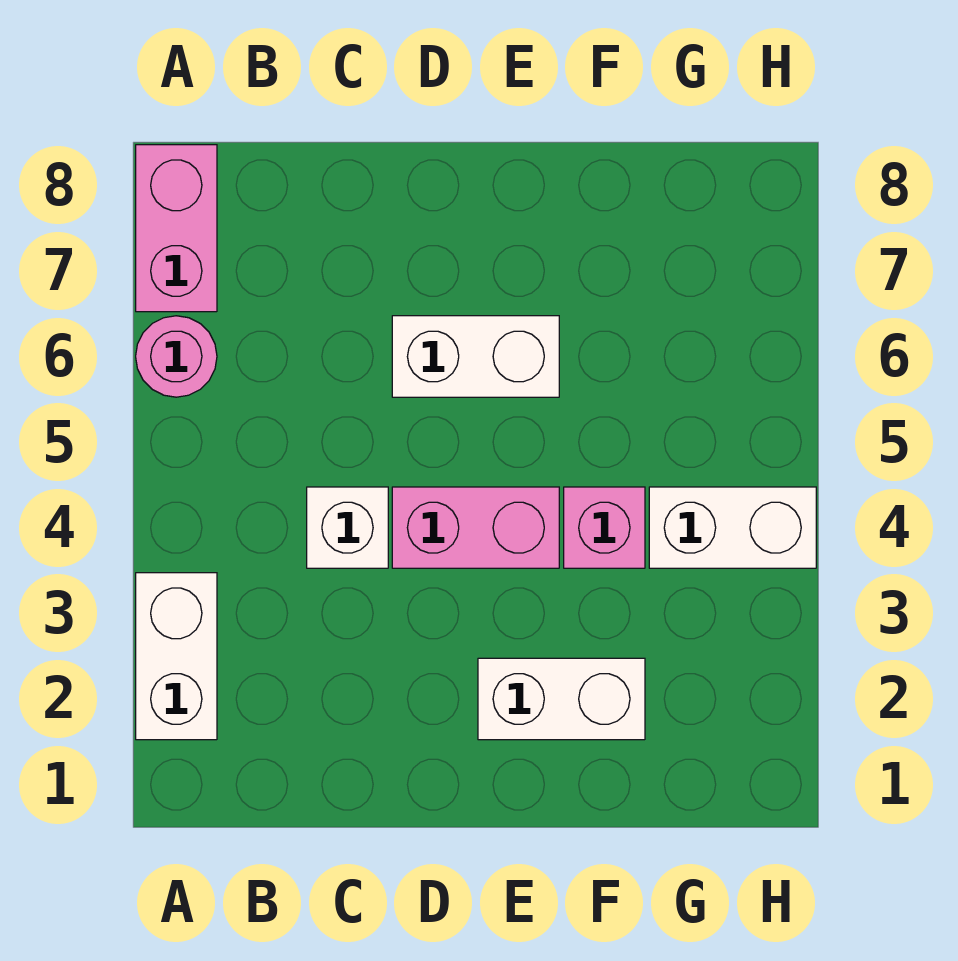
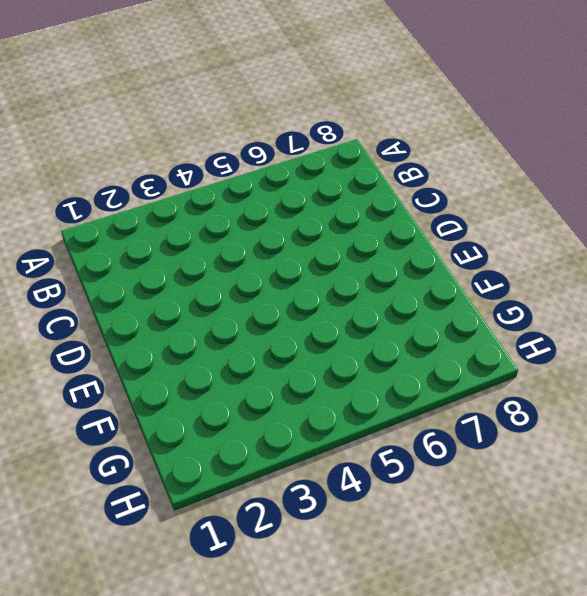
none -> white brick A2:A3 level 1
none -> pink round brick A6 level 1

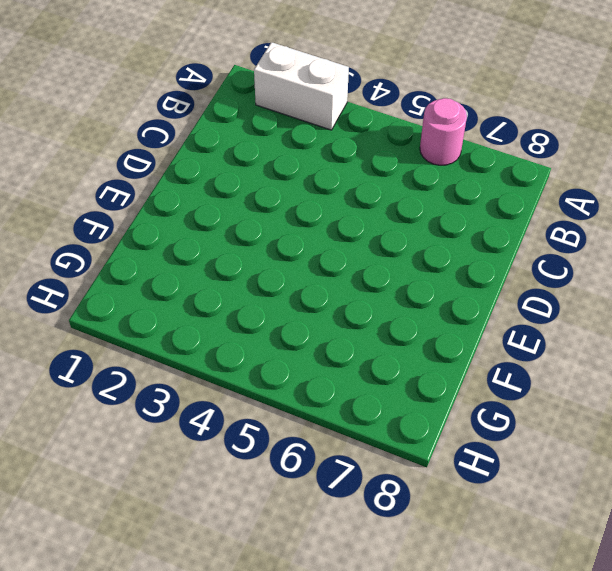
none -> pink brick A7:A8 level 1
none -> white brick C4 level 1

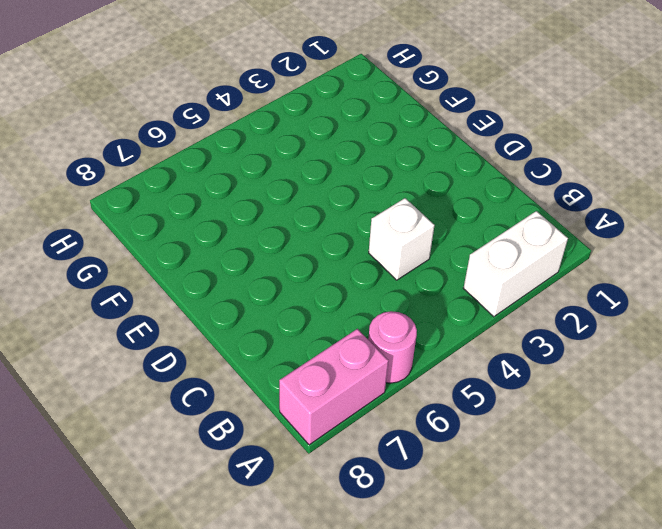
none -> pink brick D4:E4 level 1
none -> white brick D6:E6 level 1

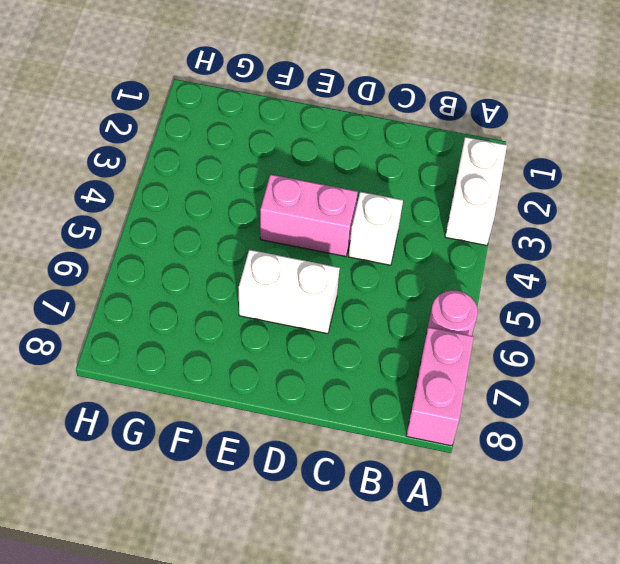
none -> white brick E2:F2 level 1
none -> pink brick F4 level 1

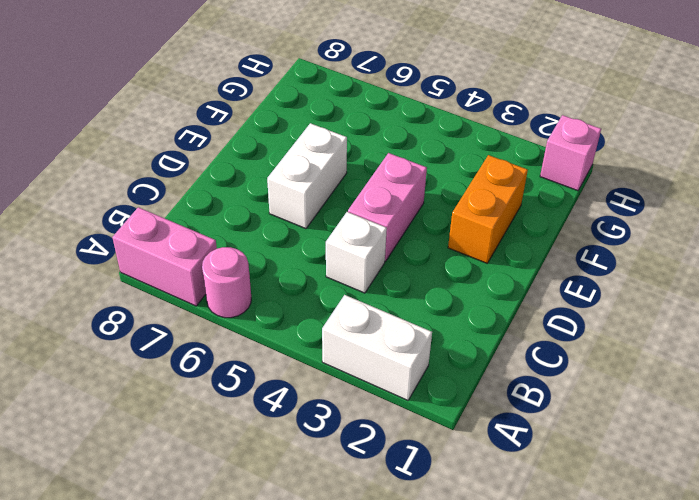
orange brick E2:F2 level 1 -> white brick E2:F2 level 1
pink brick H1 level 1 -> pink brick F4 level 1
none -> white brick G4:H4 level 1

